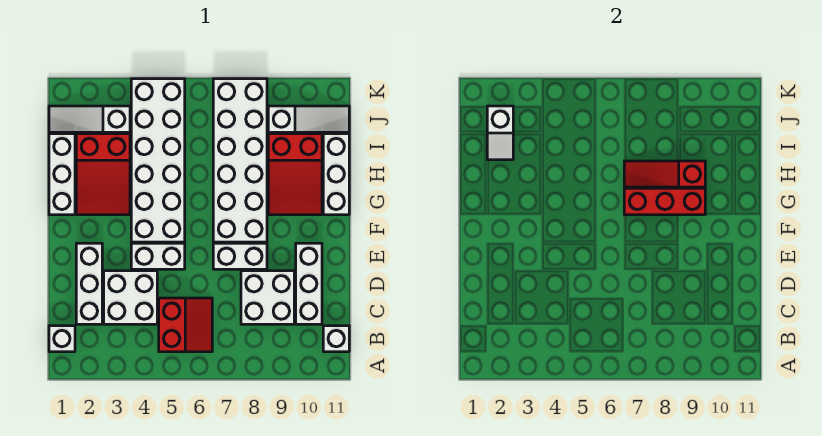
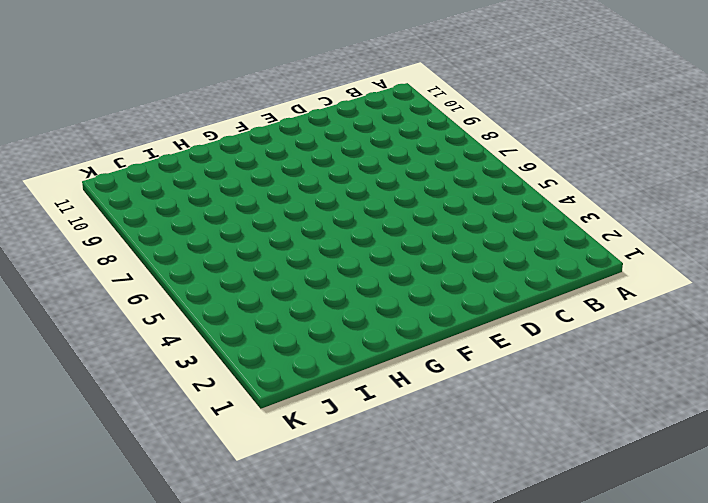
none -> white brick B1 level 1
none -> red slope B5:C6 level 1 top 5
none -> white brick B11 level 1

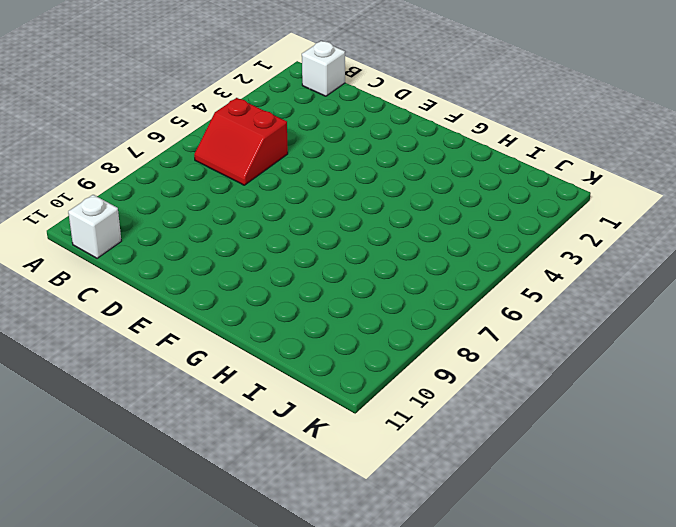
none -> white brick C2:E2 level 1
none -> white brick C3:D4 level 1
none -> white brick C8:D9 level 1

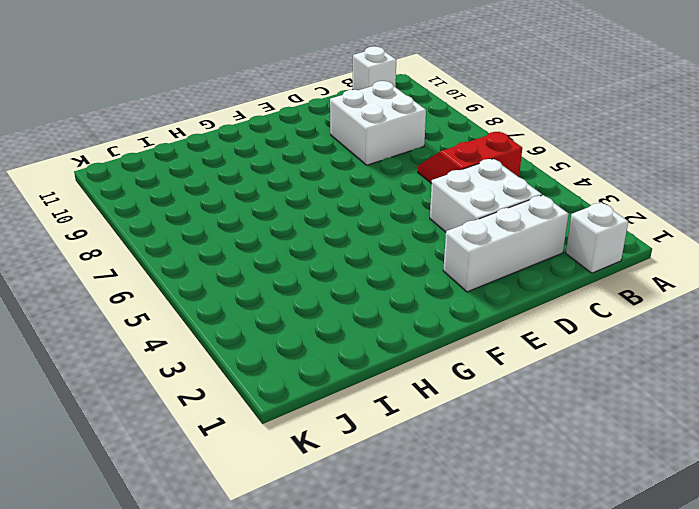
none -> white brick C10:E10 level 1
none -> white brick E4:E5 level 1
none -> white brick E7:E8 level 1

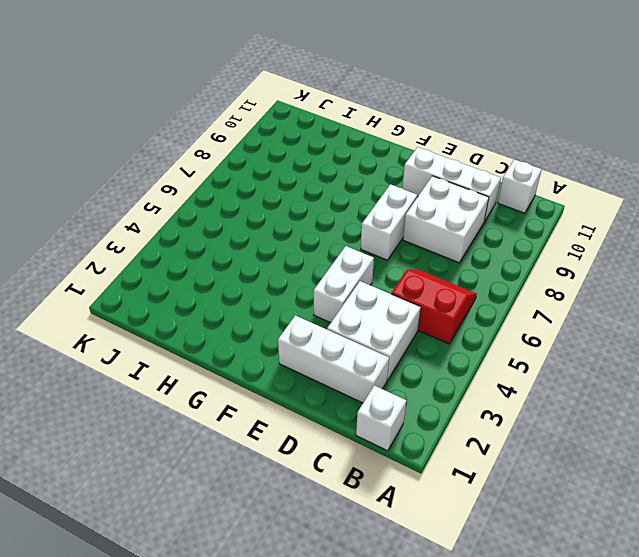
none -> white brick F4:K5 level 1
none -> white brick F7:K8 level 1
none -> white brick G1:I1 level 1

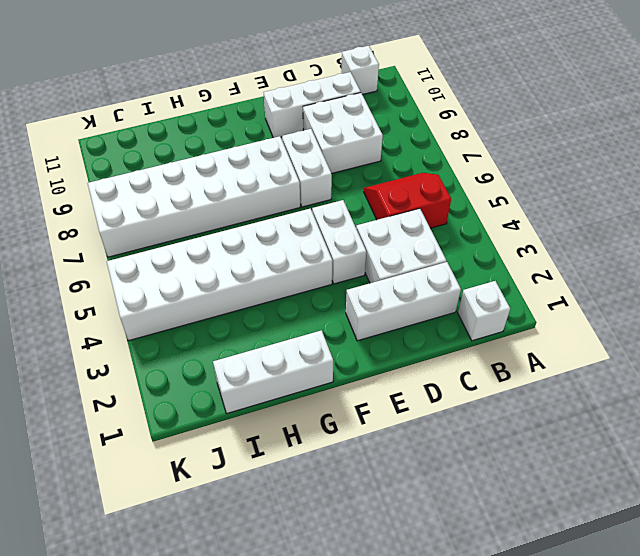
none -> red slope G2:I3 level 1 top I
none -> red slope G9:I10 level 1 top I
none -> white brick G11:I11 level 1

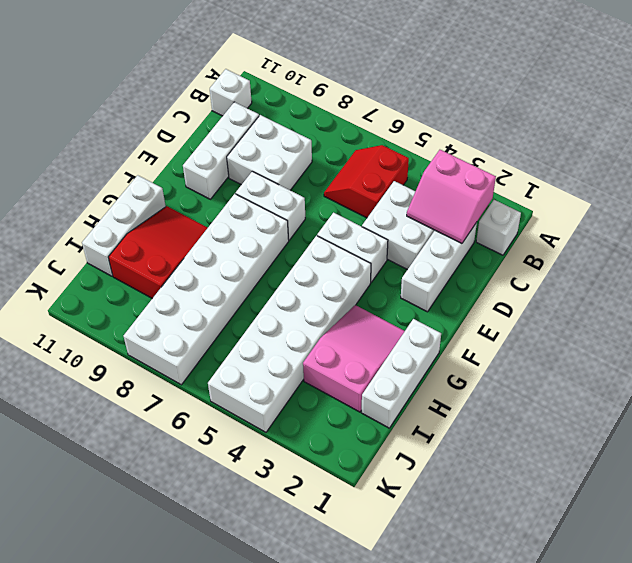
pink slope B2:C3 level 2 top B -> none
pink slope G2:I3 level 1 top I -> red slope G2:I3 level 1 top I
none -> white slope J1:J3 level 1 top 3
none -> white slope J9:J11 level 1 top 9
none -> red brick G7:G9 level 2

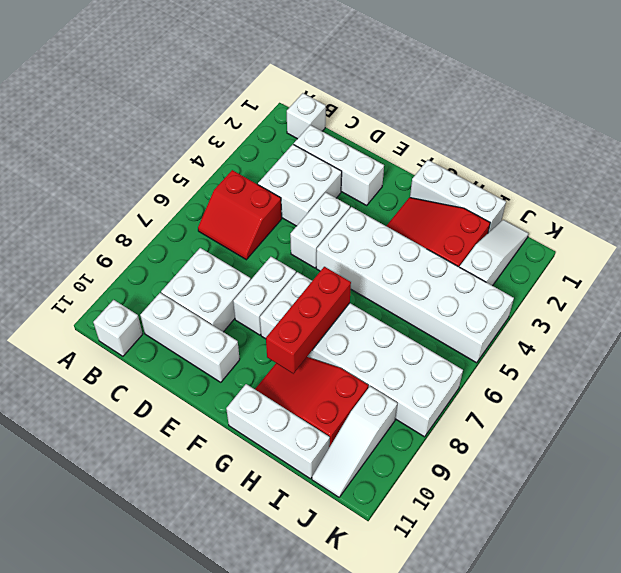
none -> red slope H7:H9 level 2 top 9
none -> white slope I2:J2 level 2 top J

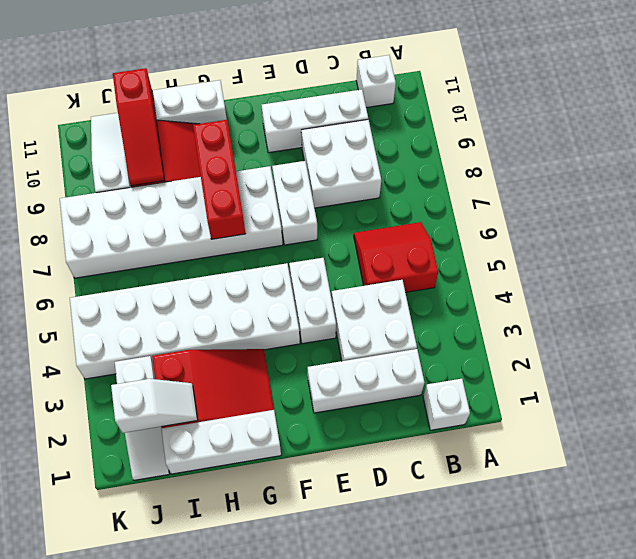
red slope I9:I11 level 2 top 11 -> red slope H7:H9 level 2 top 9

